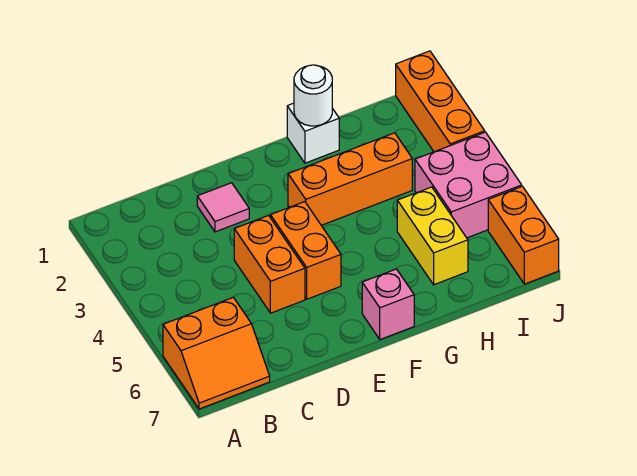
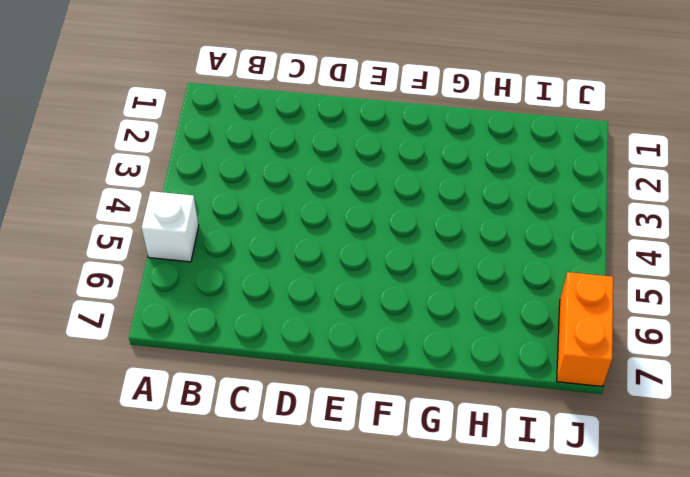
white brick A5 level 1 -> white brick G1 level 1
none -> orange slope A6:B7 level 1 top 6
none -> pink tile D2 level 1
none -> orange brick D4:D5 level 1

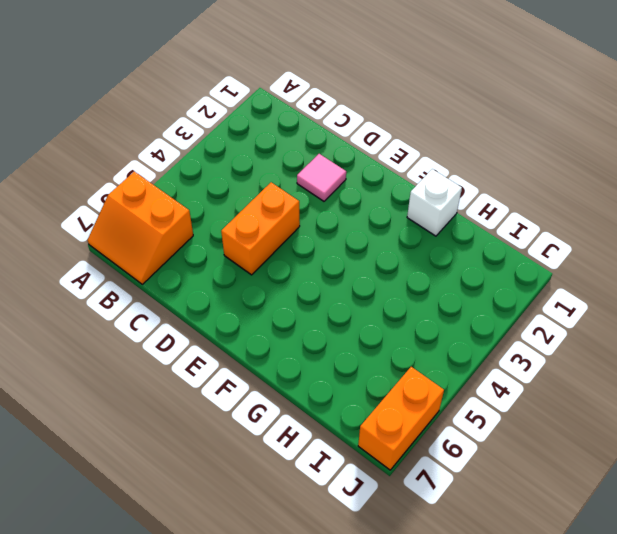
none -> orange brick E4:E5 level 1
none -> orange brick F3:H3 level 1
none -> pink brick F7 level 1

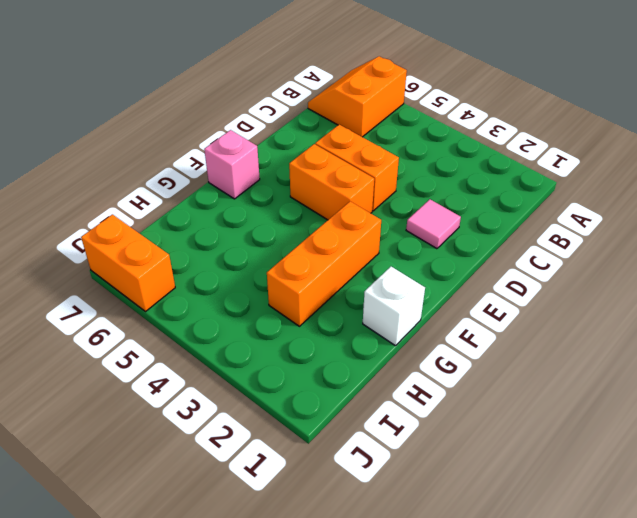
none -> yellow brick H5:H6 level 1
none -> pink brick I4:J5 level 1
none -> orange brick J1:J3 level 1

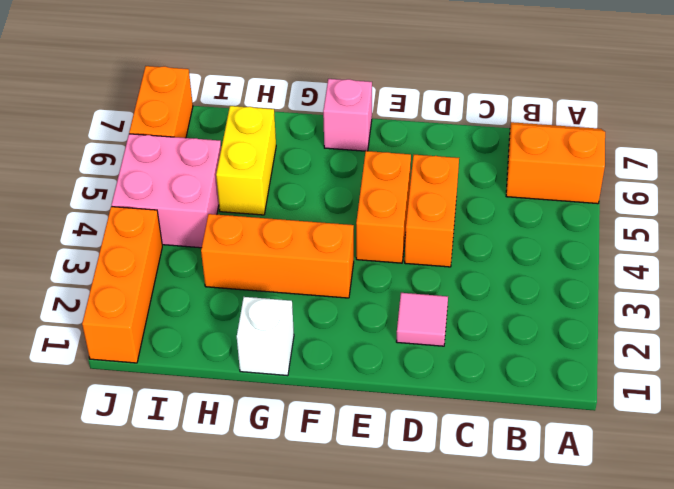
none -> white round brick G1 level 2

